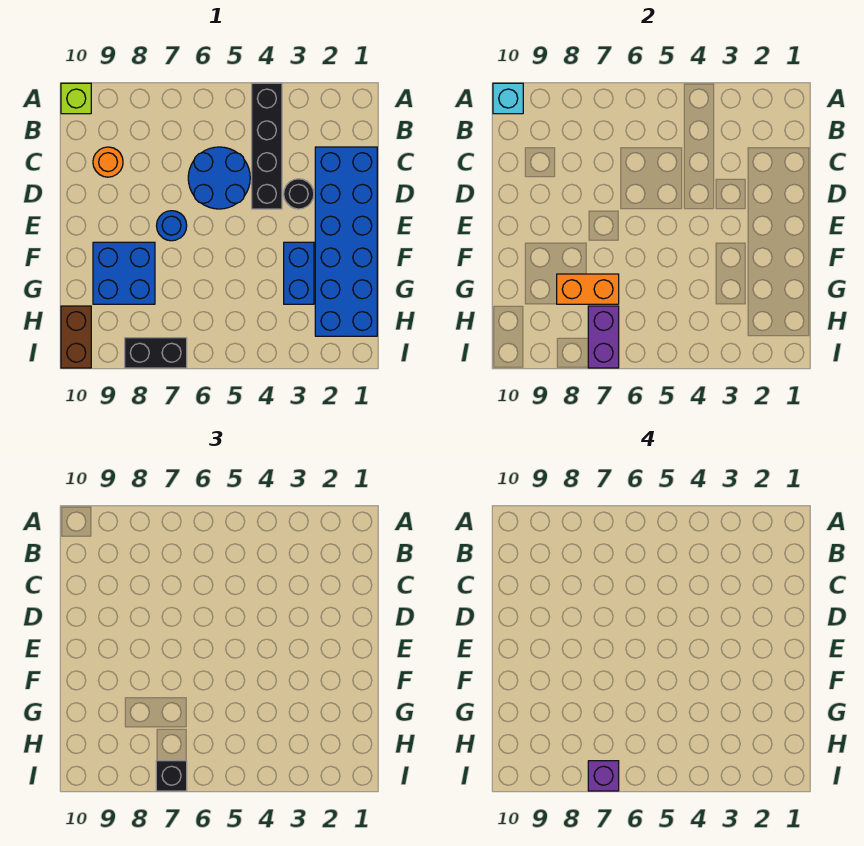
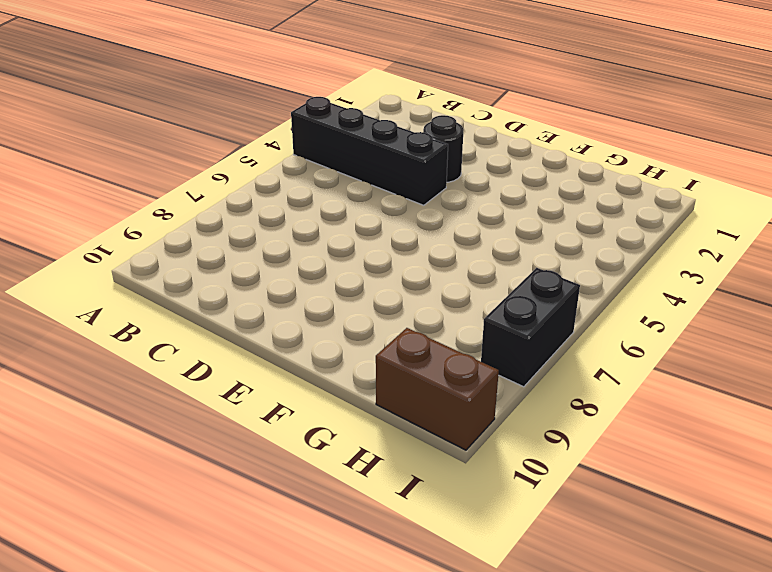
none -> lime brick A10 level 1
none -> blue brick C1:H2 level 1
none -> blue round brick C5:D6 level 1

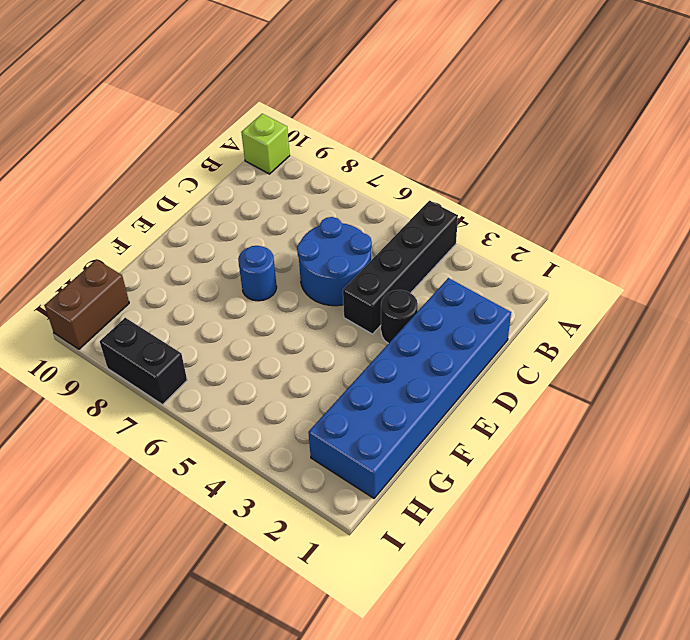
none -> orange round brick C9 level 1
none -> blue brick F3:G3 level 1
none -> blue brick F8:G9 level 1

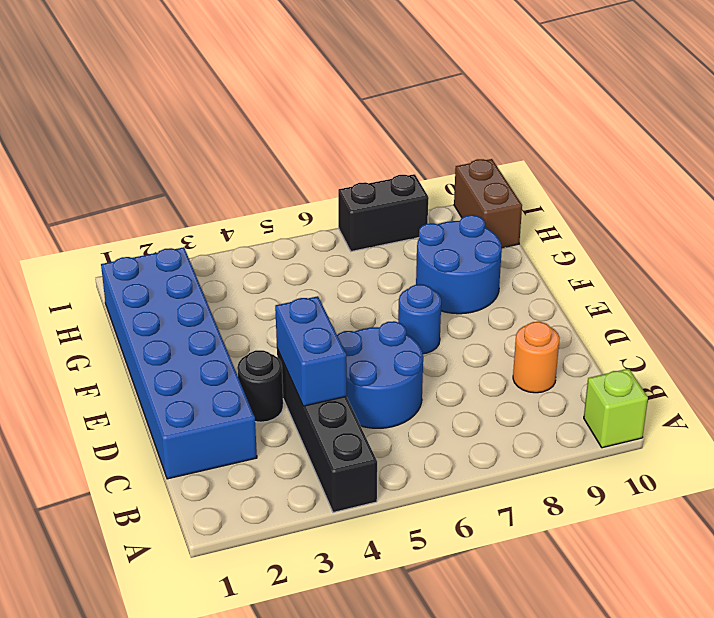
blue brick C4:D4 level 2 -> blue brick F3:G3 level 1
blue round brick F8:G9 level 1 -> blue brick F8:G9 level 1
none -> cyan brick A10 level 2
none -> orange brick G7:G8 level 2
none -> purple brick H7:I7 level 2

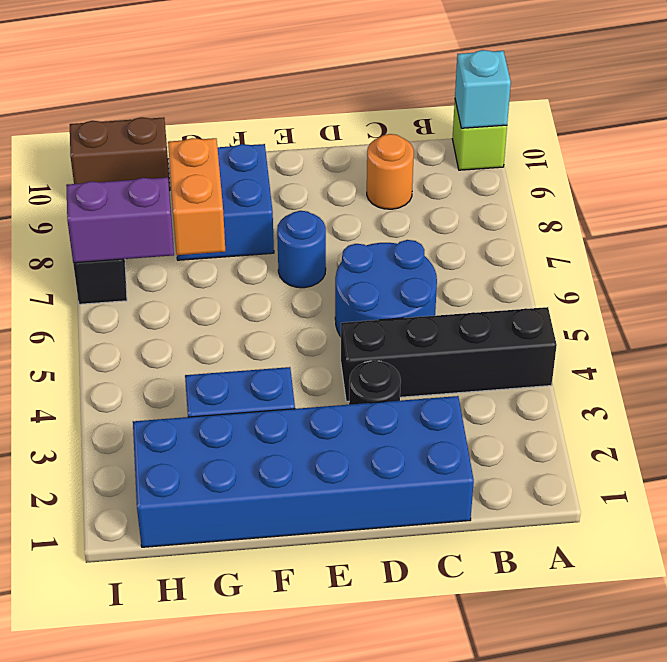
none -> black brick I7 level 3
none -> purple brick I7 level 4

